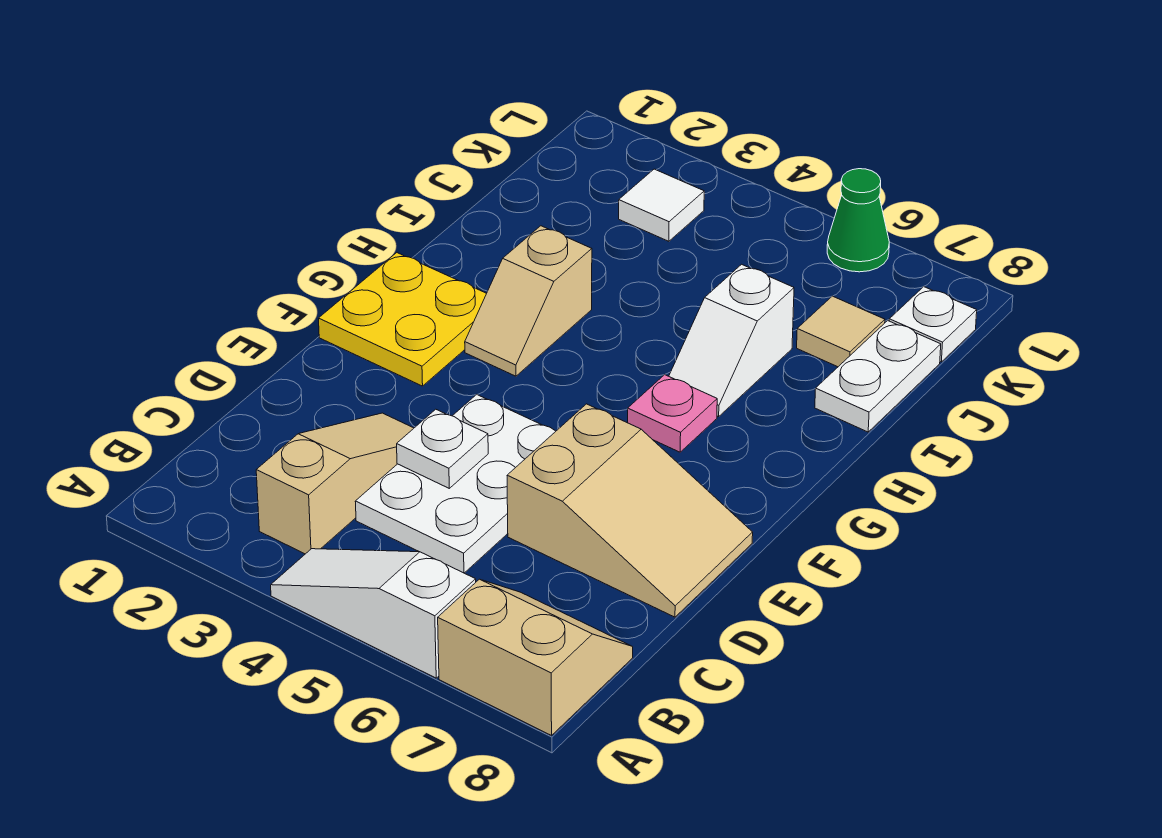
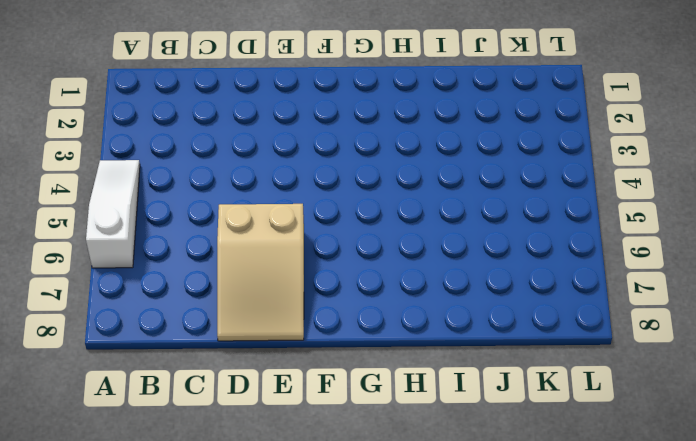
none -> tan slope A7:B8 level 1 top A
none -> tan slope B3:D3 level 1 top B
none -> white plate C4:E5 level 1

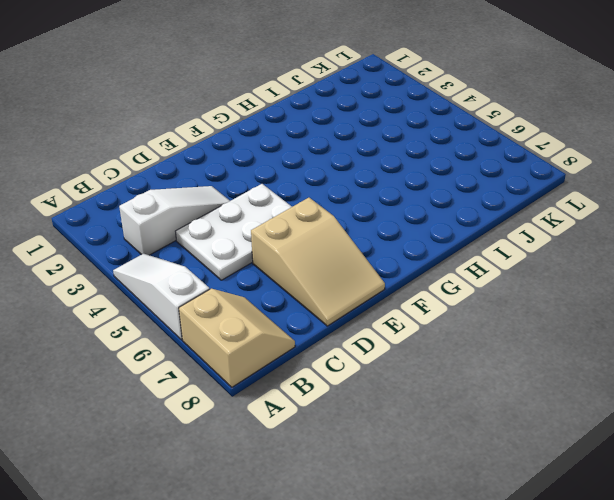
white slope B3:D3 level 1 top B -> tan slope B3:D3 level 1 top B
none -> yellow plate F1:G2 level 1
none -> tan slope G3:H3 level 1 top H
none -> pink plate G6 level 1

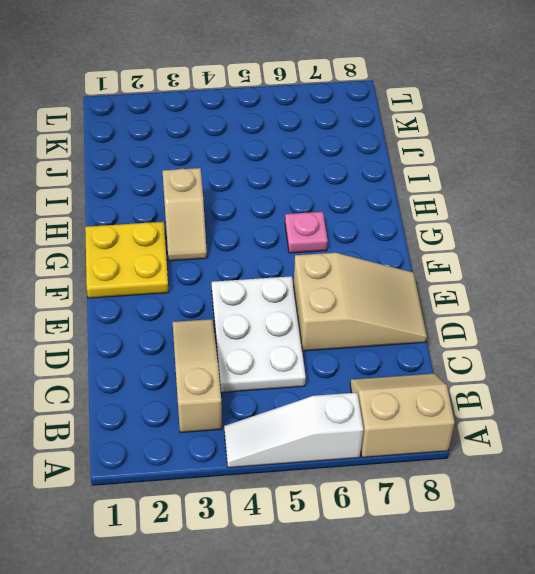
none -> white slope H6:I6 level 1 top I
none -> white plate I8:J8 level 1
none -> tan tile J7 level 1

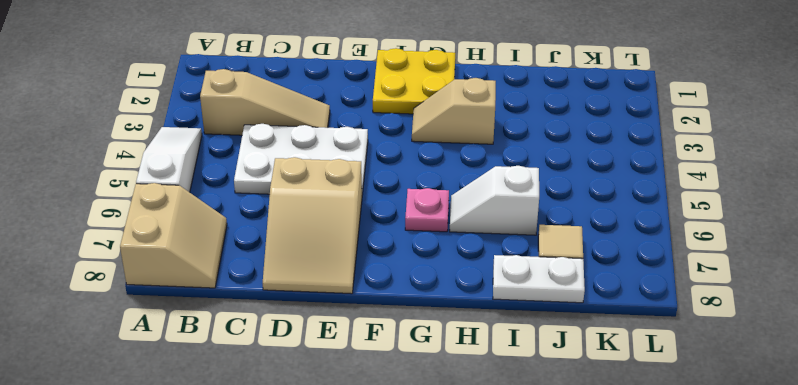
none -> white tile K3 level 1
none -> white plate K8 level 1
none -> green cone L6 level 1

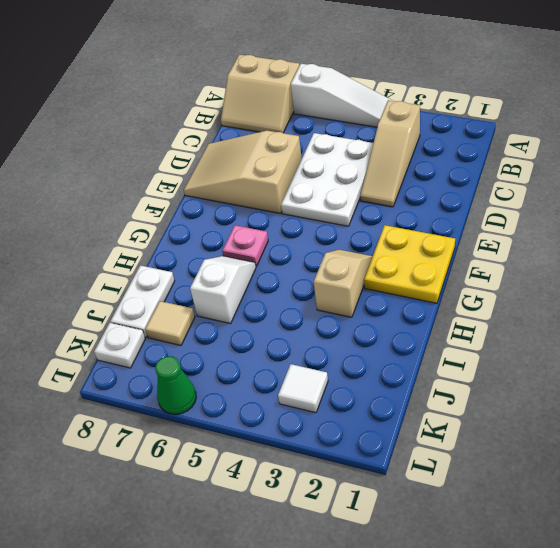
none -> white plate D4 level 2

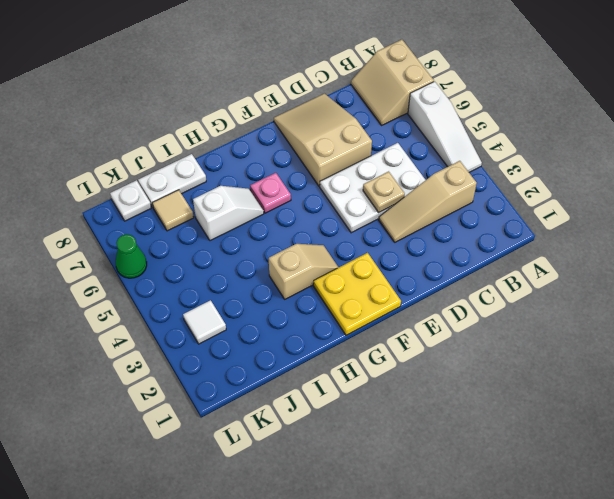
tan plate D4 level 2 -> white plate D4 level 2

